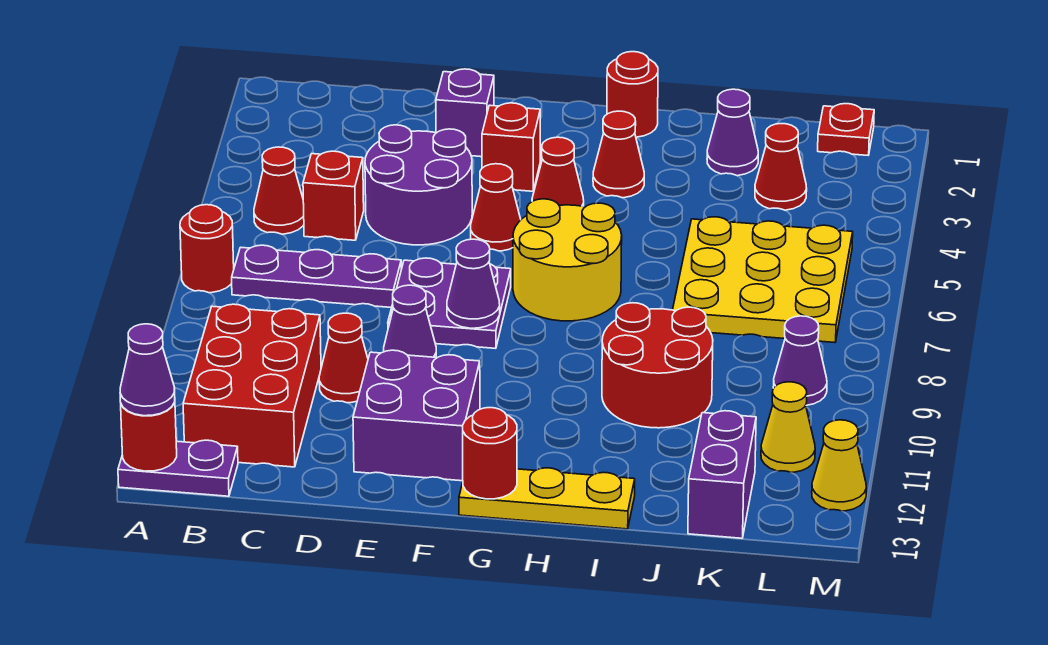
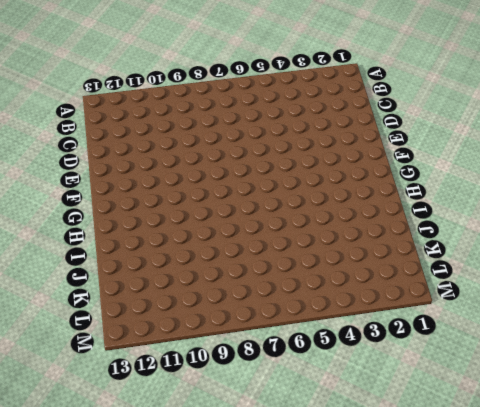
none -> red round brick A7 level 1
none -> purple plate A13:B13 level 1
none -> red cone B5 level 1
none -> purple plate B7:D7 level 1

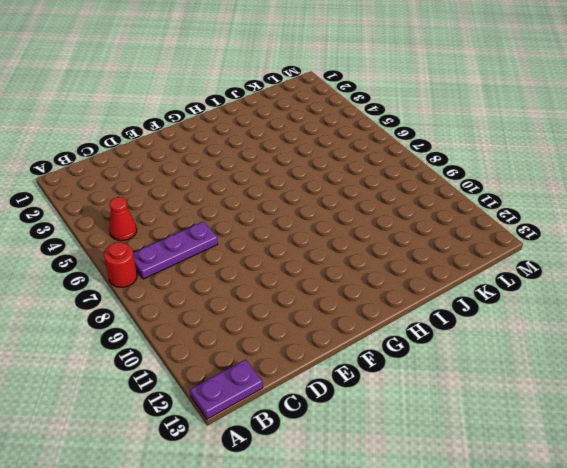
none -> red brick B10:C12 level 1
none -> red brick C5 level 1
none -> purple round brick D4:E5 level 1
none -> red cone D10 level 1

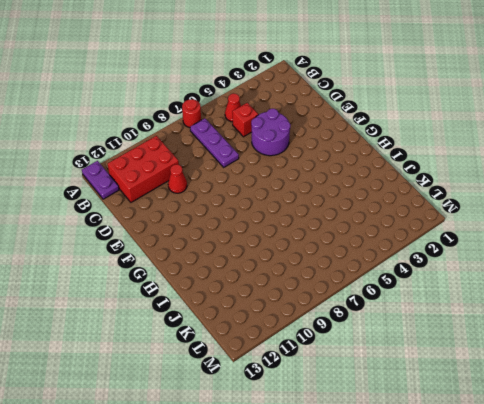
none -> purple brick E2 level 1
none -> purple plate E7:F8 level 1
none -> purple cone E9 level 1
none -> purple brick E11:F12 level 1

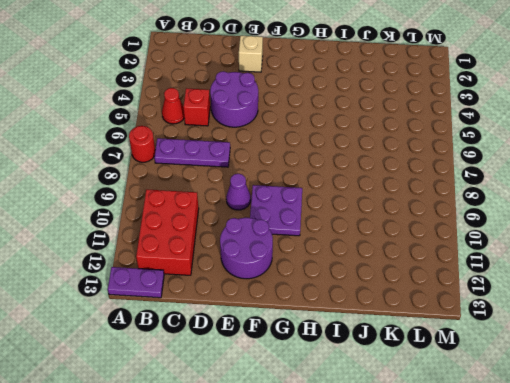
tan brick E2 level 1 -> purple brick E2 level 1
purple round brick E11:F12 level 1 -> purple brick E11:F12 level 1
purple plate F9:G10 level 1 -> purple plate E7:F8 level 1
none -> red cone D10 level 1
none -> red brick F3 level 1
none -> red cone F5 level 1
none -> red cone G4 level 1

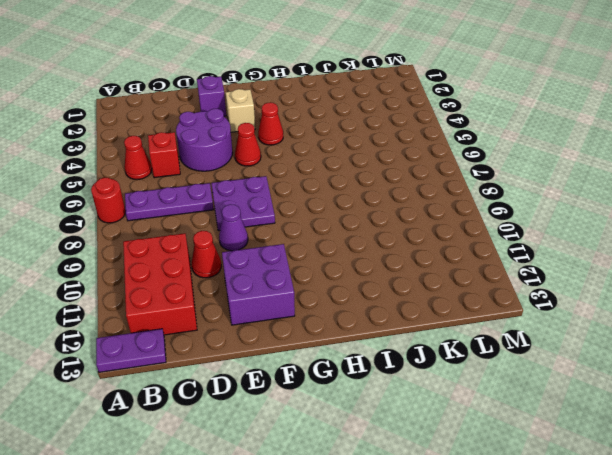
tan brick F3 level 1 -> red brick F3 level 1
none -> yellow round brick G6:H7 level 1
none -> yellow plate G13:I13 level 1
none -> red round brick H1 level 1
none -> red cone H3 level 1

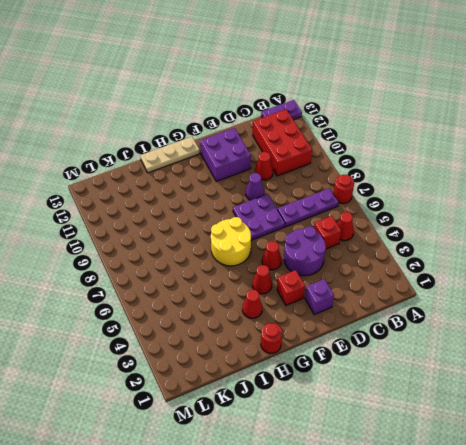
tan plate G13:I13 level 1 -> yellow plate G13:I13 level 1
none -> red round brick I9:J10 level 1
none -> purple cone J2 level 1
none -> yellow plate J5:L7 level 1
none -> red cone K3 level 1

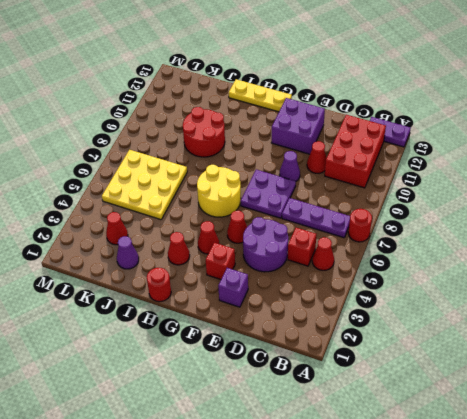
none -> purple brick K12:K13 level 1
none -> red plate L1 level 1
none -> purple cone L9 level 1
none -> yellow cone L11 level 1

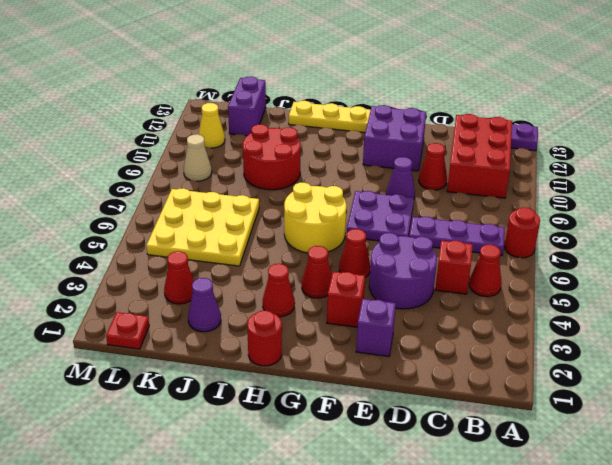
tan cone L9 level 1 -> purple cone L9 level 1
none -> yellow cone M12 level 1
none -> red round brick A13 level 2
none -> purple cone F8 level 2
none -> red round brick G13 level 2

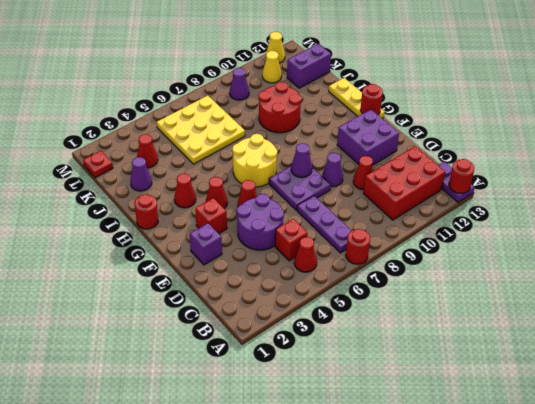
none -> purple cone A13 level 3

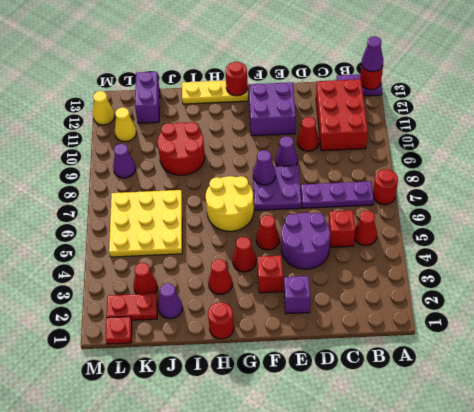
red plate K2:L2 level 1 -> none

